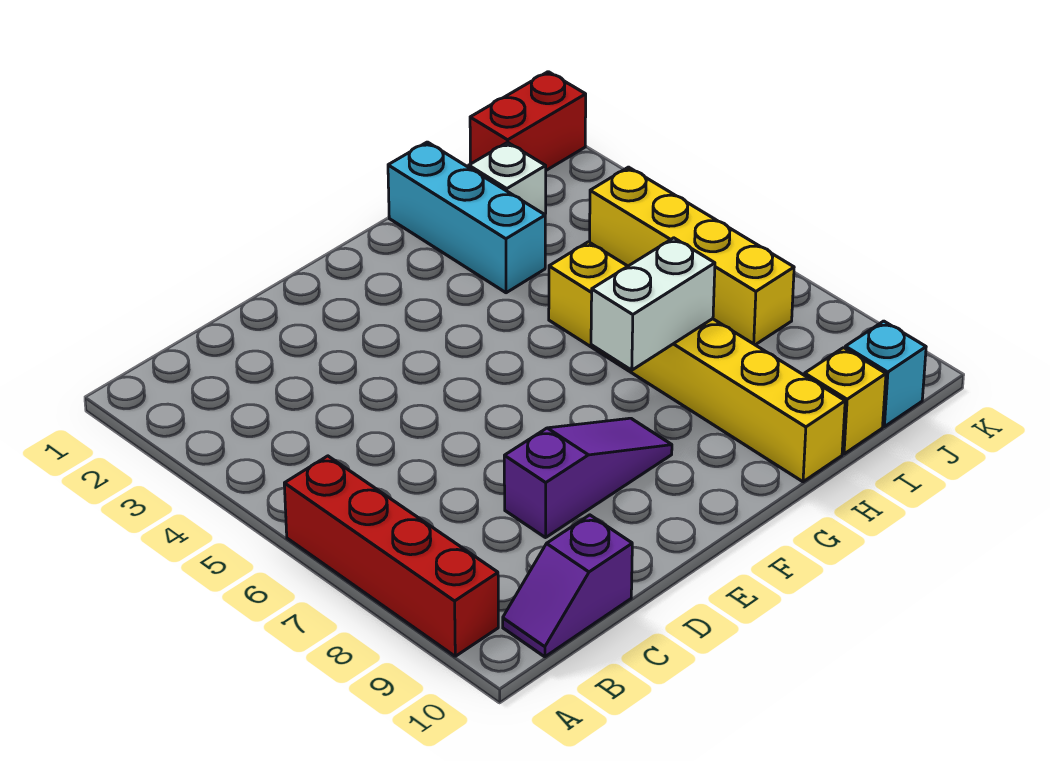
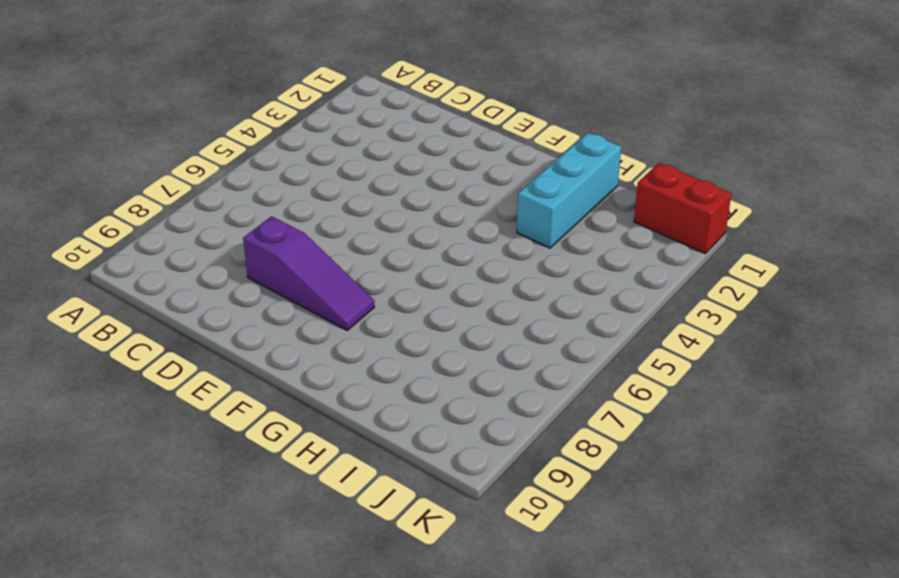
none -> red brick A6:A9 level 1
none -> purple slope B10:C10 level 1 top C

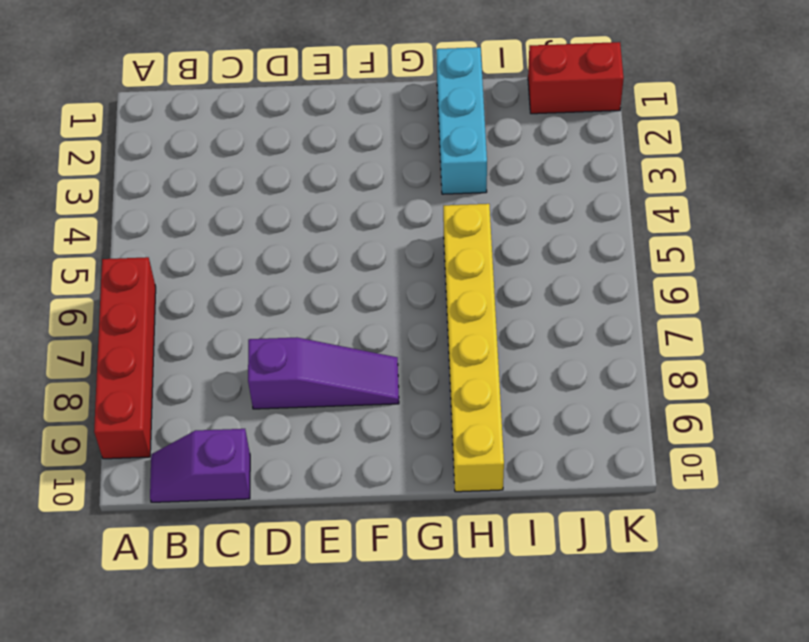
none -> white brick I2 level 1
none -> yellow brick I10 level 1

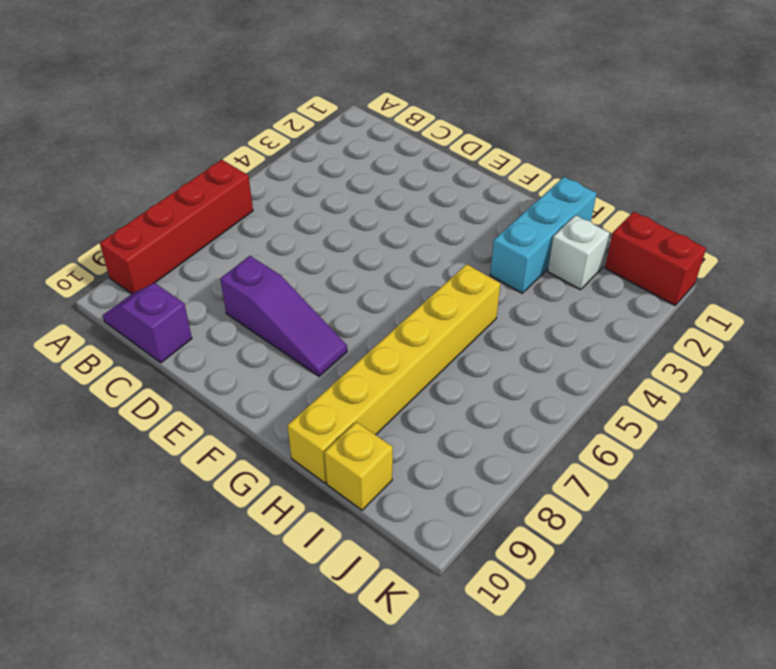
none -> yellow brick J4:J7 level 1
none -> cyan brick J10 level 1

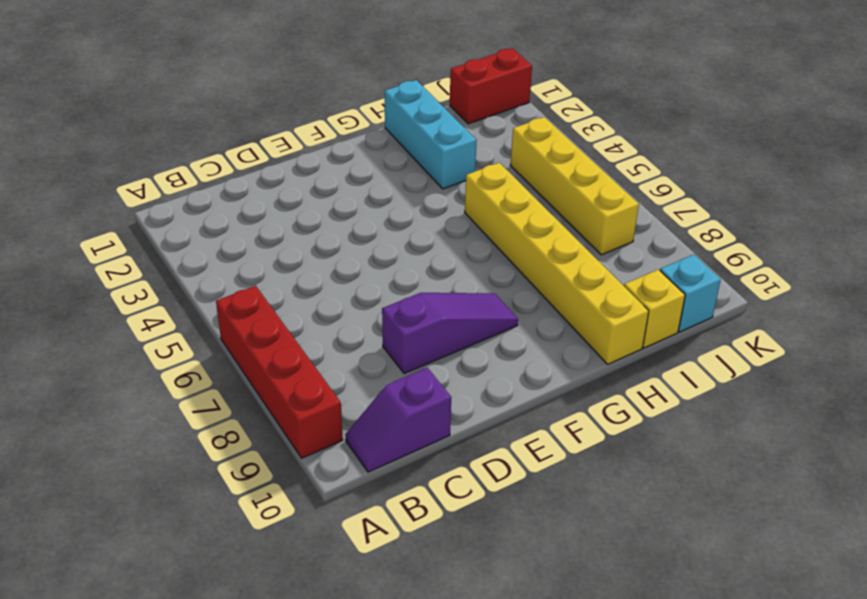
none -> white brick I2 level 1
none -> white brick G7:H7 level 2

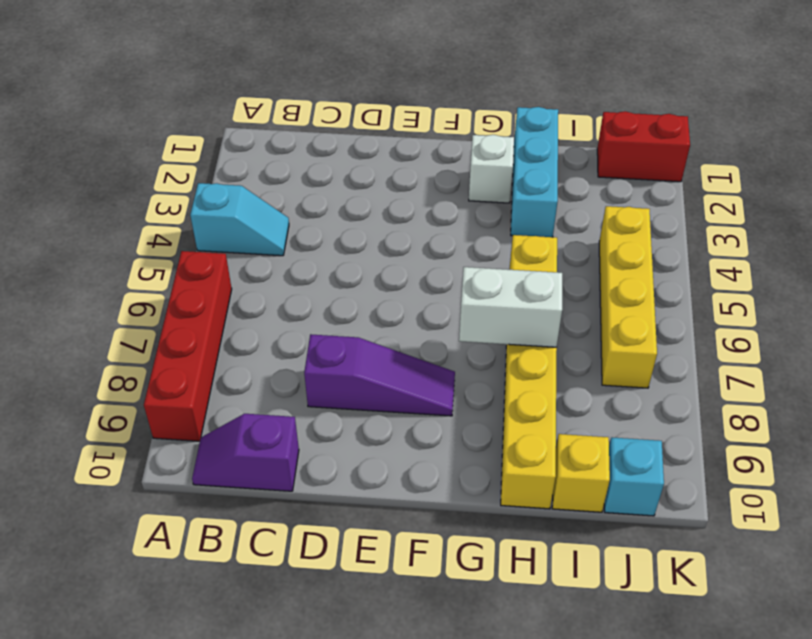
cyan slope A4:B4 level 1 top A -> none
white brick G2 level 1 -> white brick I2 level 1

